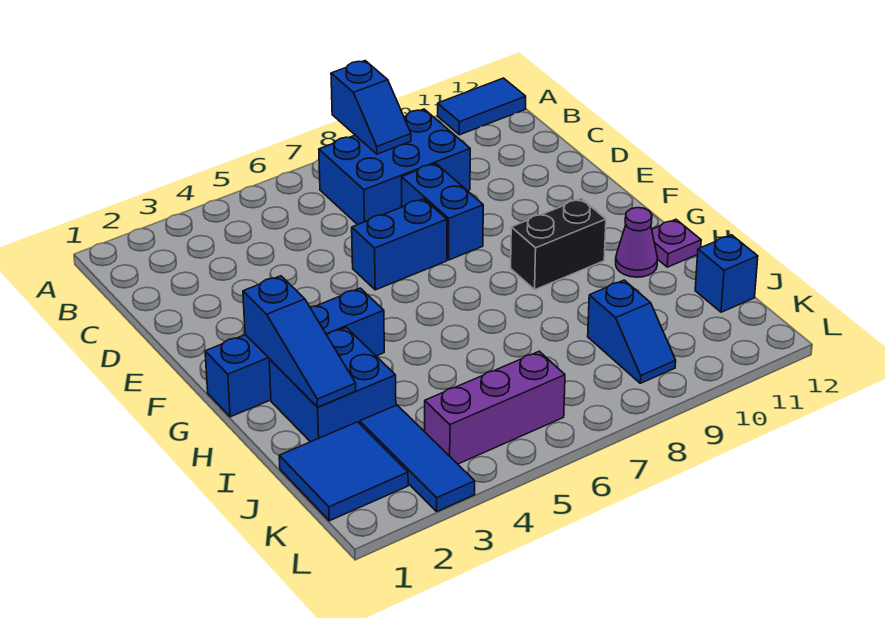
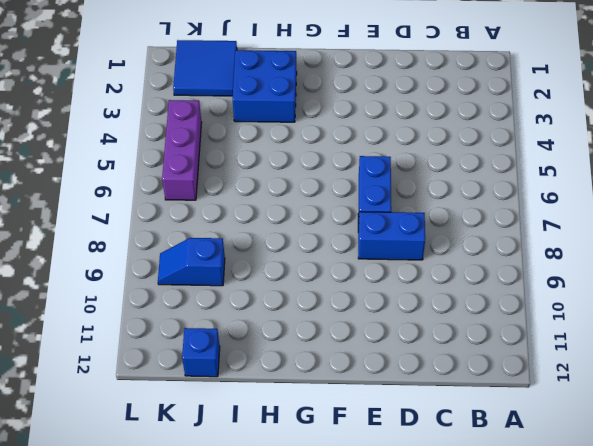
none -> blue tile A11:A12 level 1
none -> blue brick B7:C9 level 1
none -> blue brick G1:G4 level 1

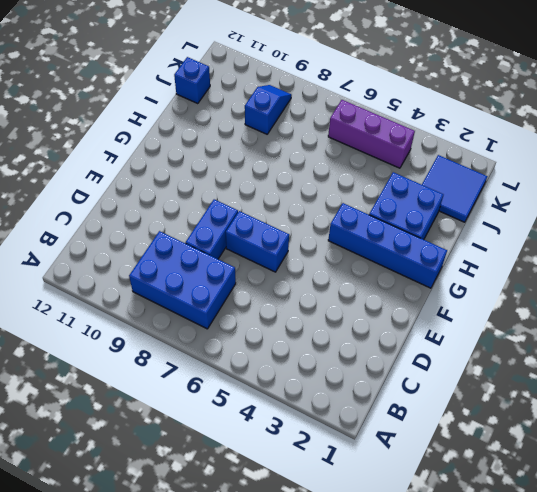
none -> blue tile A11:A12 level 1
none -> black brick G9:G10 level 1
none -> purple cone H11 level 1

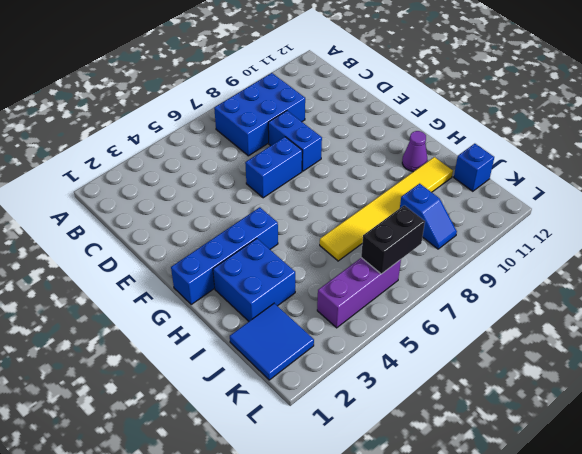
yellow tile I6:I11 level 1 -> none
black brick K6:K7 level 2 -> black brick G9:G10 level 1
none -> blue tile A11:A12 level 1
none -> purple plate H12 level 1
none -> blue tile J3:L3 level 1

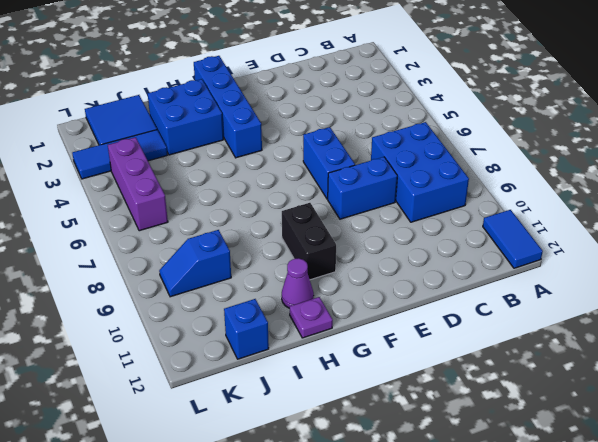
none -> blue slope A8:B8 level 2 top A
none -> blue slope G2:I2 level 2 top G

